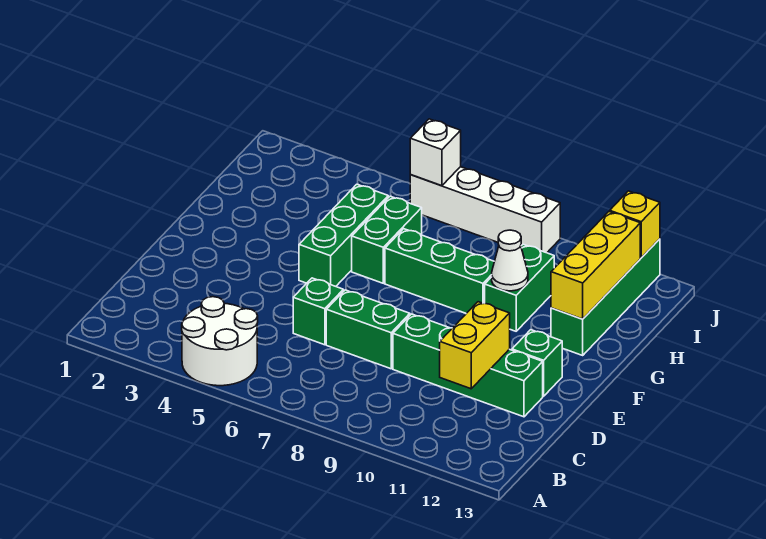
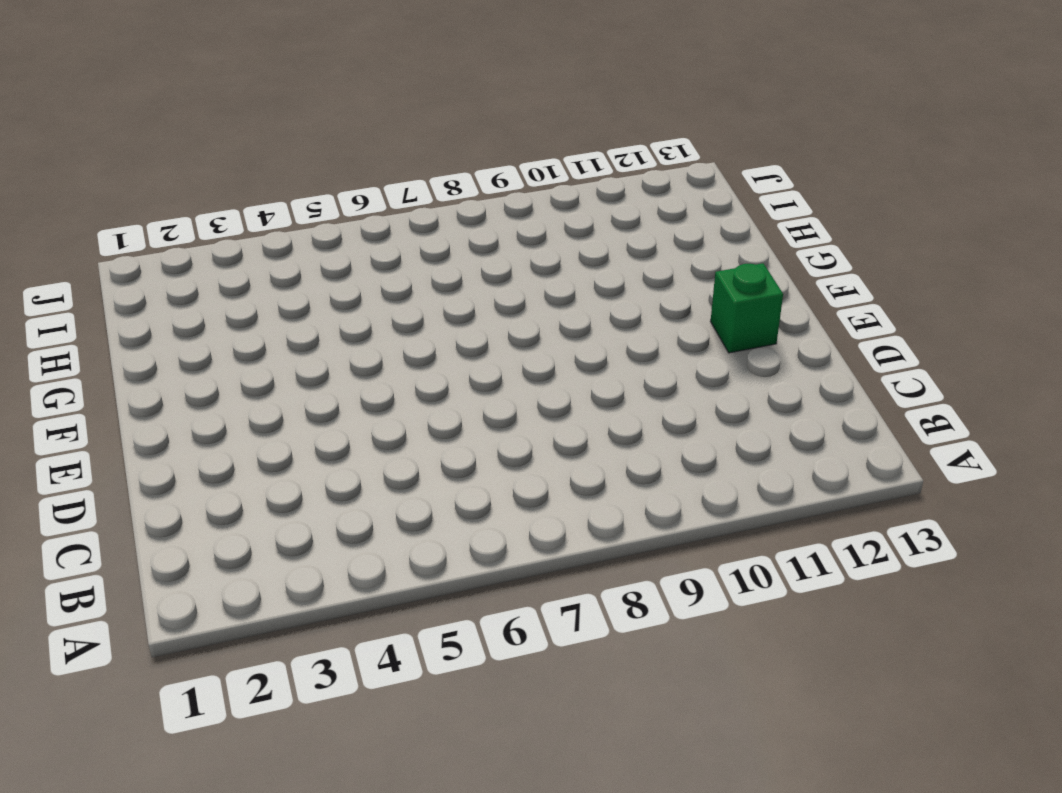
none -> white round brick A4:B5 level 1
none -> green brick D6 level 1
none -> green brick D7:D8 level 1

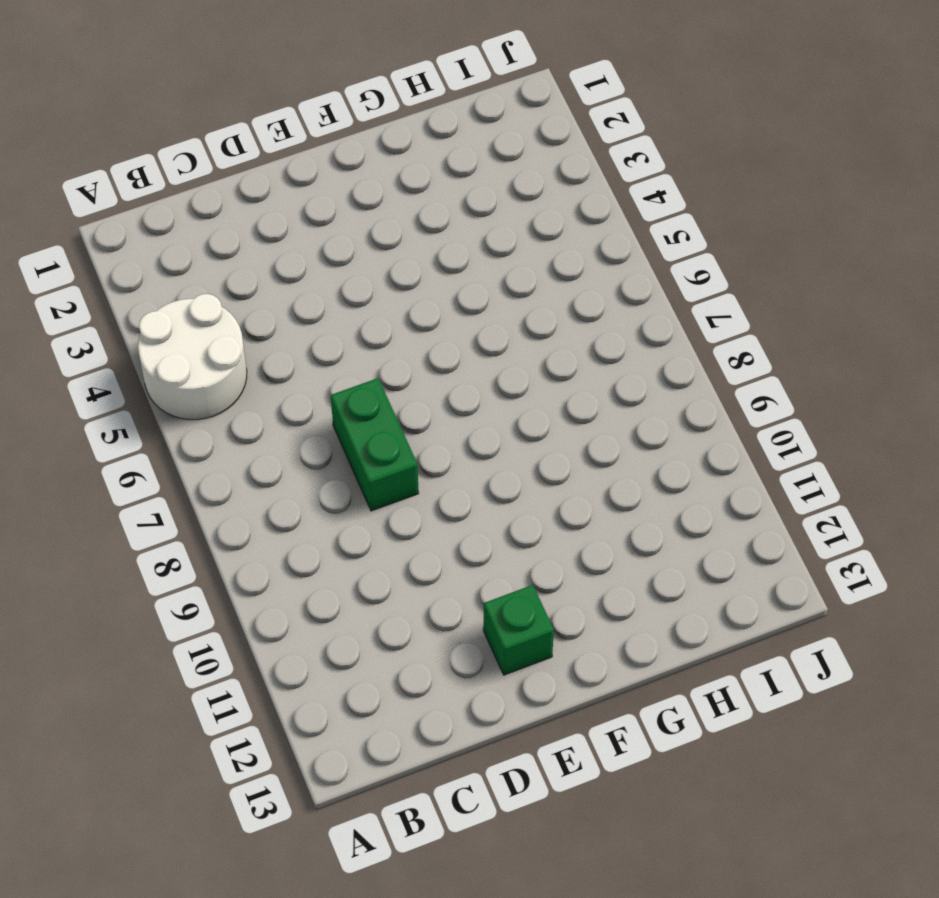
none -> green brick D6 level 1
none -> green brick D9:D12 level 1
none -> green brick F5:H5 level 1

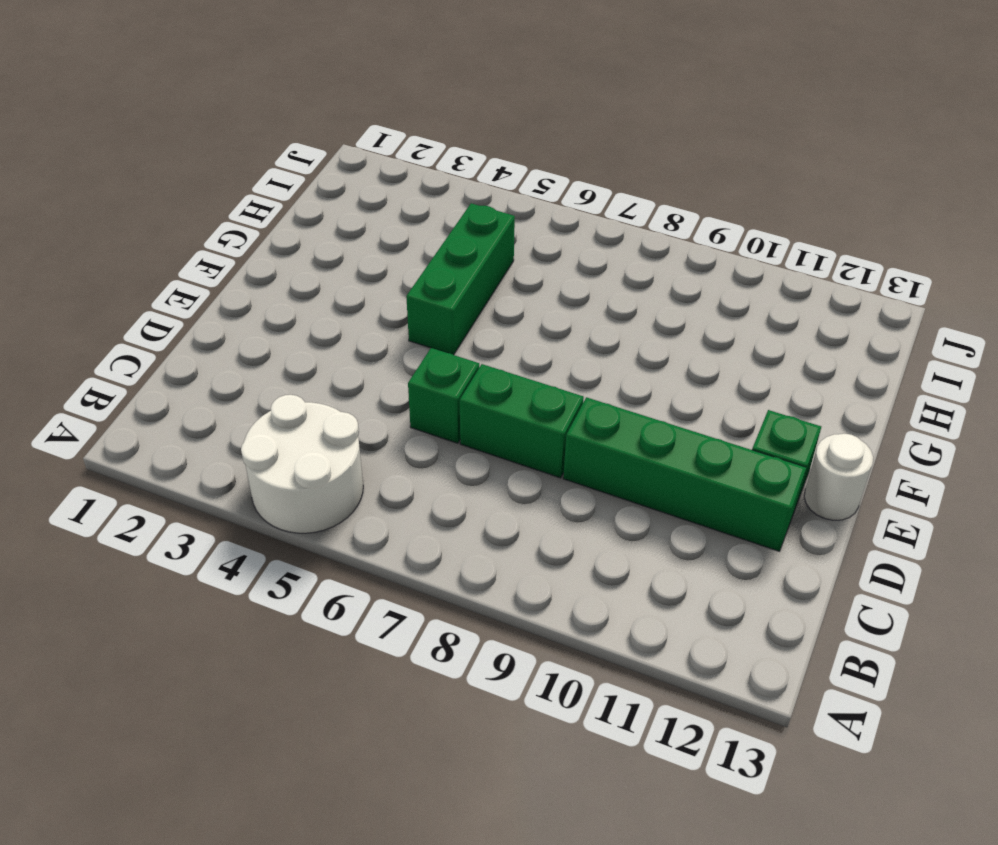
white round brick E13 level 1 -> none
none -> green brick G6:H6 level 1
none -> green brick G7:G9 level 1
none -> green brick G10:H10 level 1

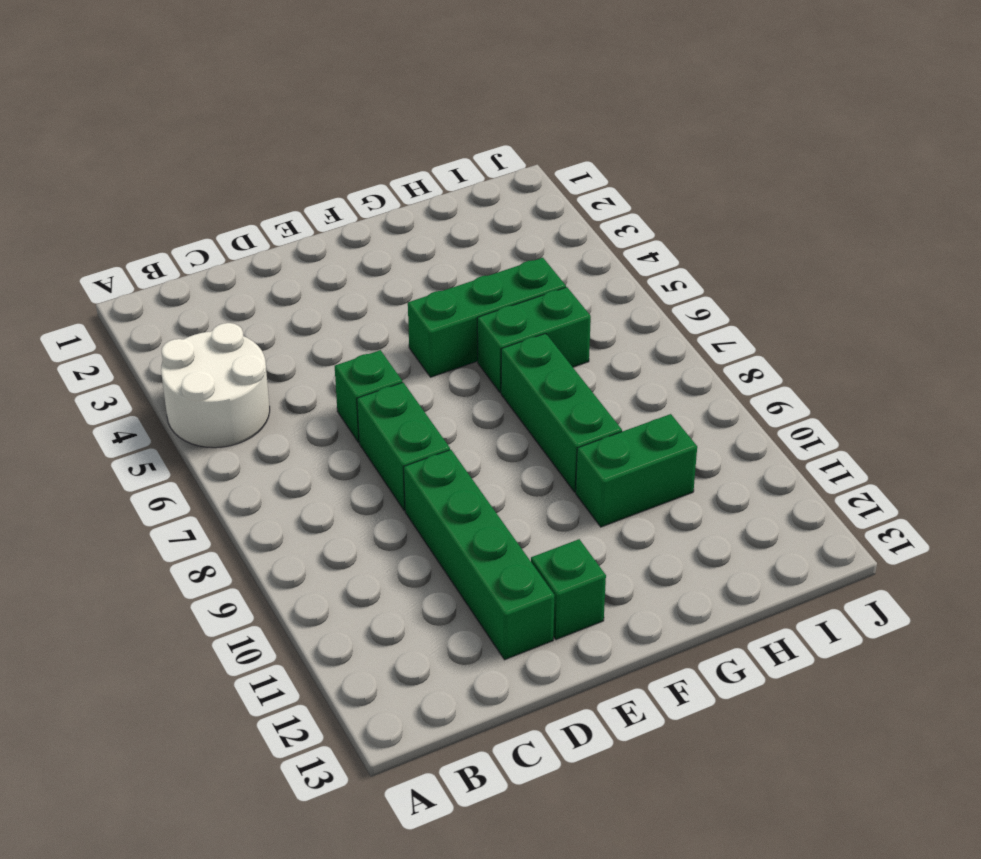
none -> green brick G12:J12 level 1
none -> white brick J6:J9 level 1
none -> yellow brick C11:D11 level 2

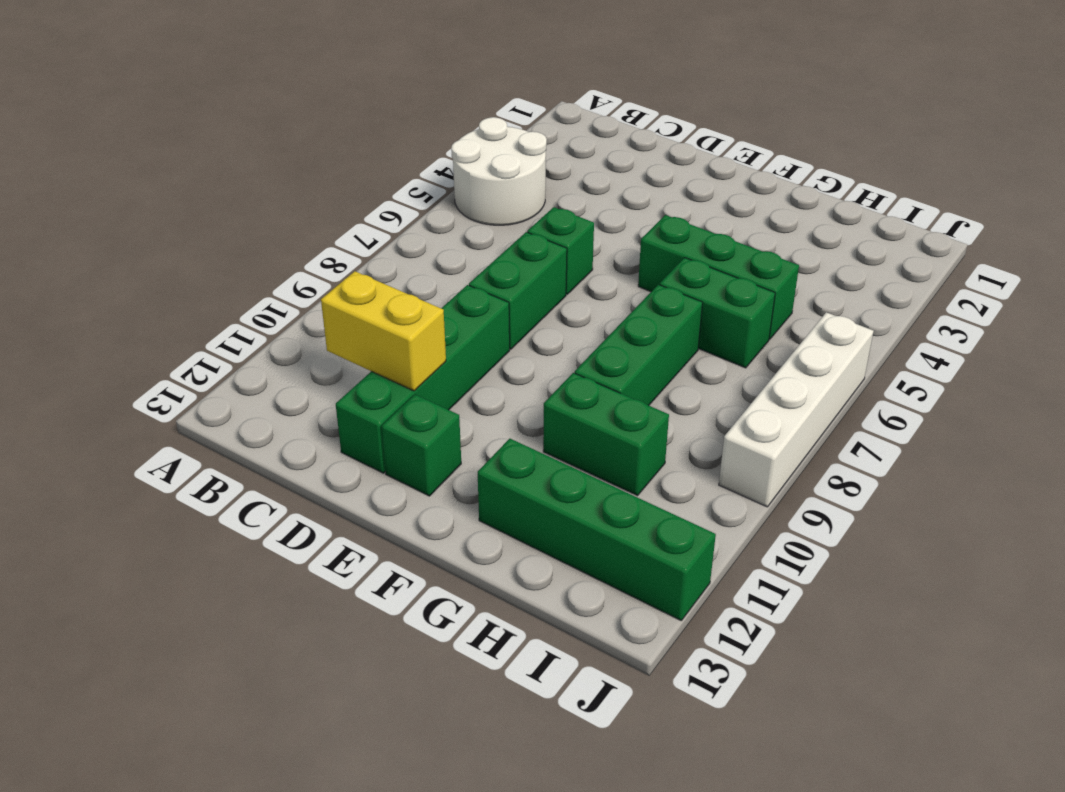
none -> white cone G10 level 2
none -> yellow brick G12:I12 level 2
none -> white brick J6 level 2

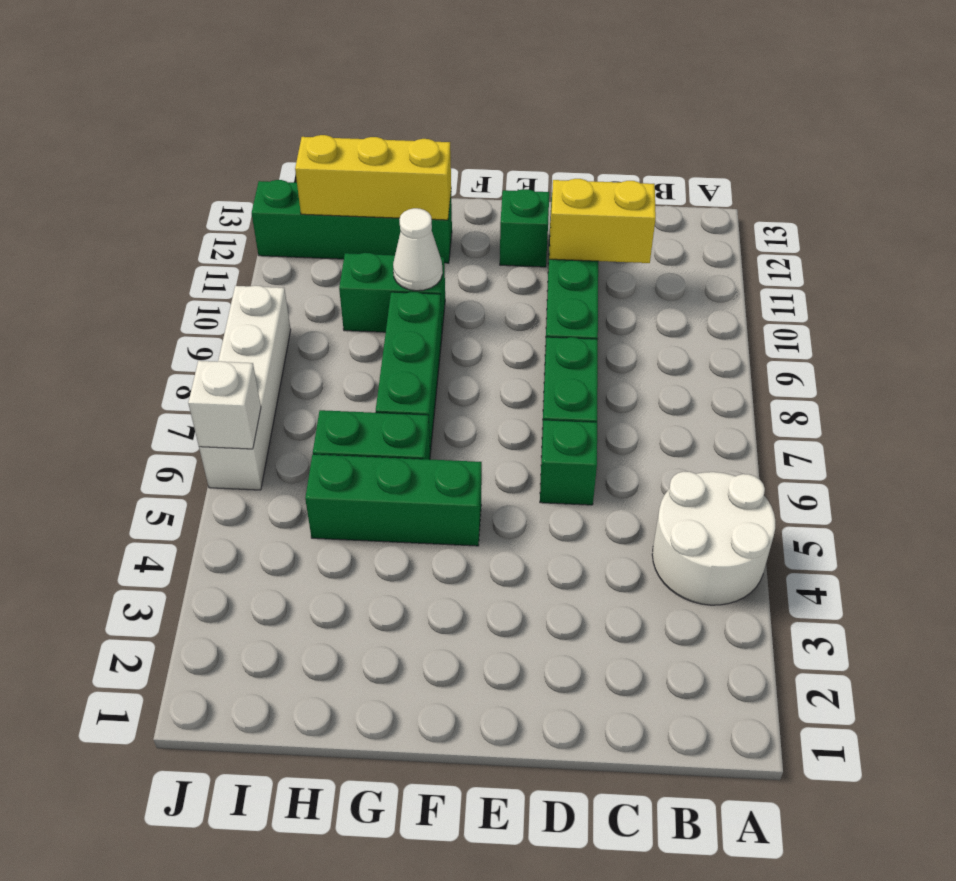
none -> yellow brick J12 level 2

